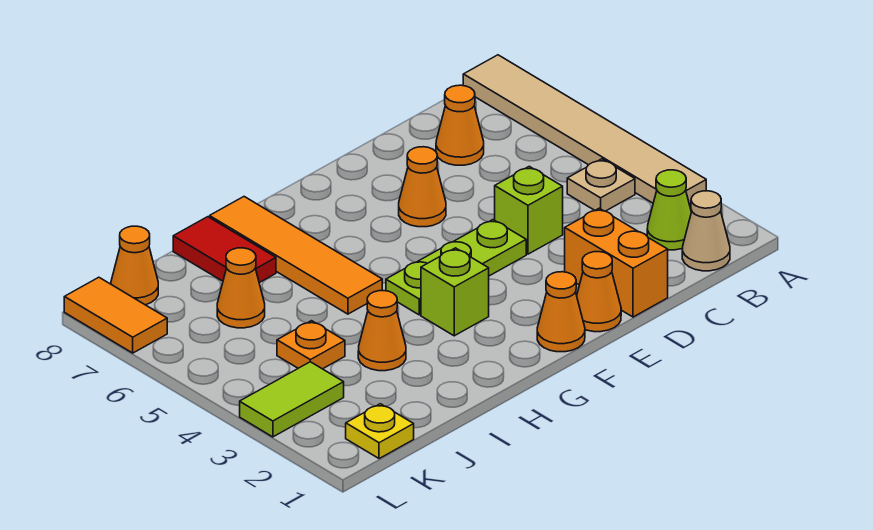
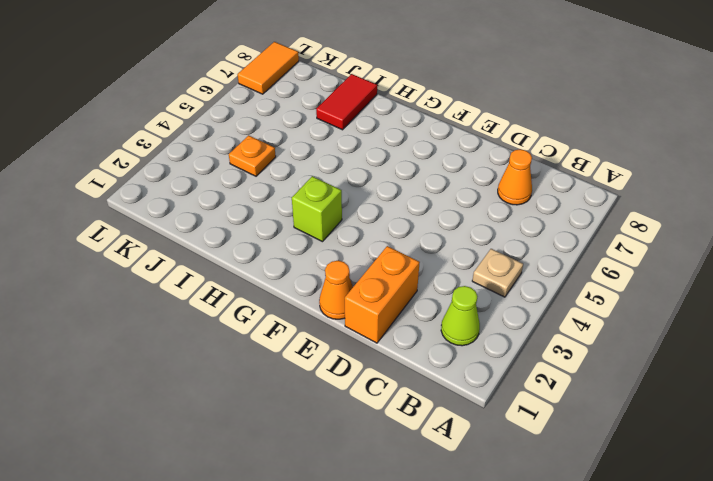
none -> tan tile A3:A8 level 1
none -> tan cone B1 level 1
none -> lime brick D4 level 1

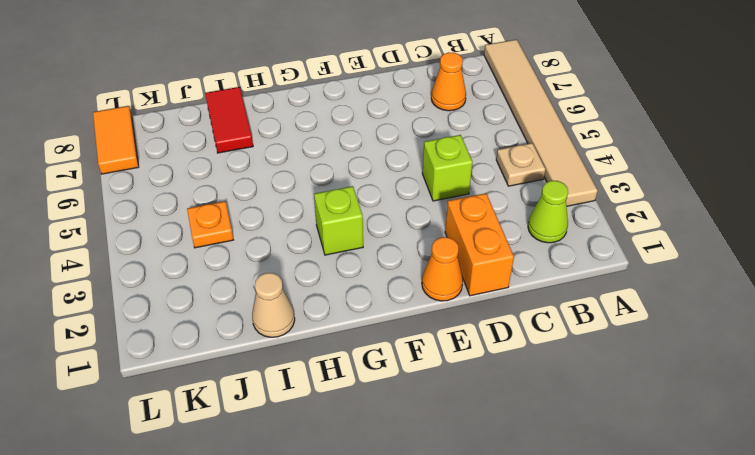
tan cone I1 level 1 -> tan cone B1 level 1
none -> lime plate E4:G4 level 1
none -> orange cone E6 level 1
none -> orange cone F1 level 1

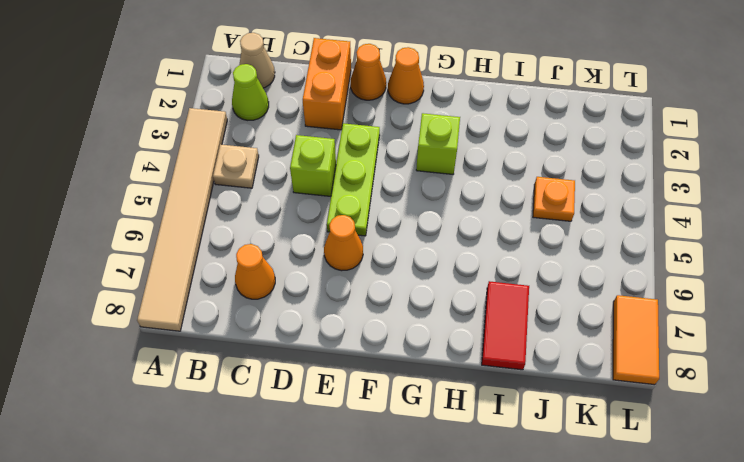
lime plate E3:E5 level 1 -> lime plate E4:G4 level 1
none -> orange tile H5:H8 level 1
none -> orange cone I3 level 1
none -> orange cone J6 level 1

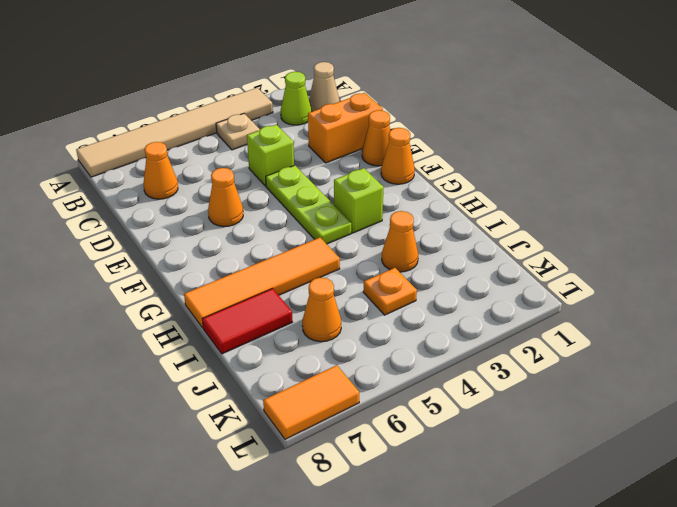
none -> yellow plate K1 level 1
none -> lime tile K3:L3 level 1
none -> orange cone K8 level 1

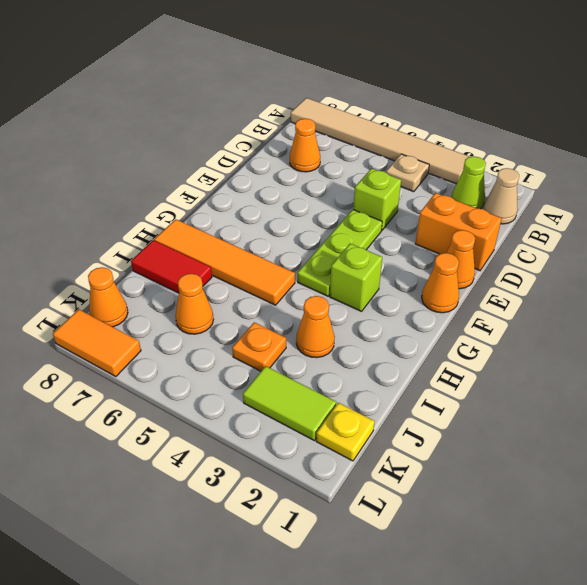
lime tile K2:K3 level 1 -> lime tile K3:L3 level 1
none -> orange cone E6 level 1

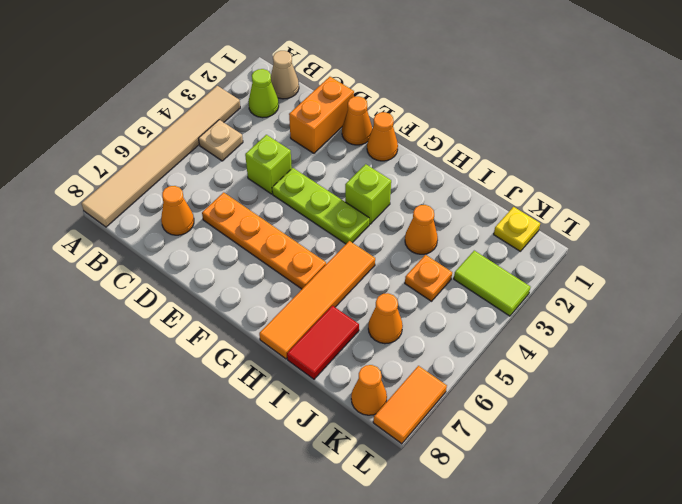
orange plate D6:G6 level 1 -> orange cone E6 level 1

